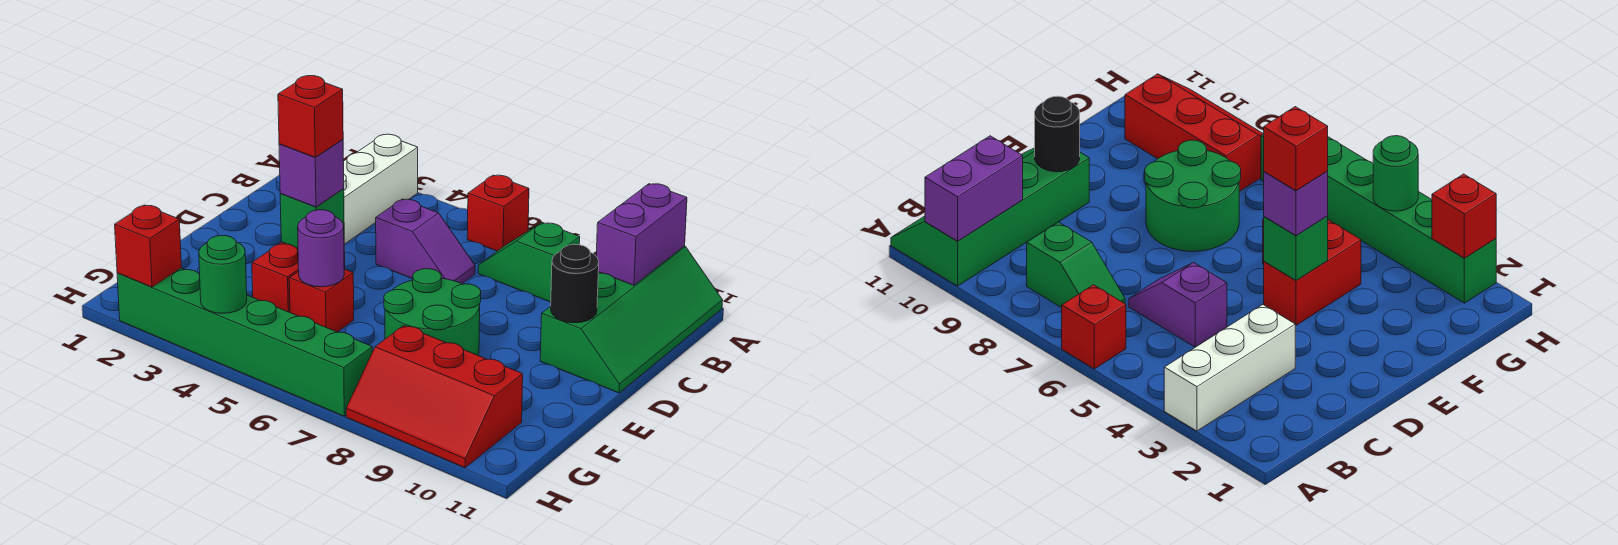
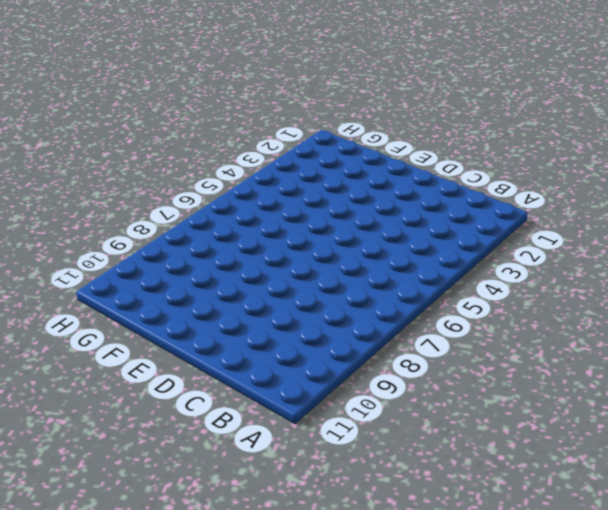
none -> white brick A3:C3 level 1
none -> red brick A6 level 1
none -> green slope A10:D11 level 1 top 10

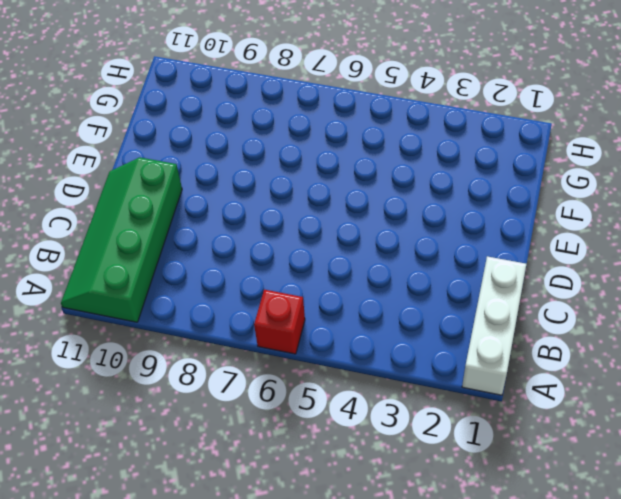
white brick A1:C1 level 1 -> white brick A3:C3 level 1
none -> green slope B7:B8 level 1 top 8
none -> purple slope C5:C6 level 1 top 5
none -> red brick E4:F4 level 1

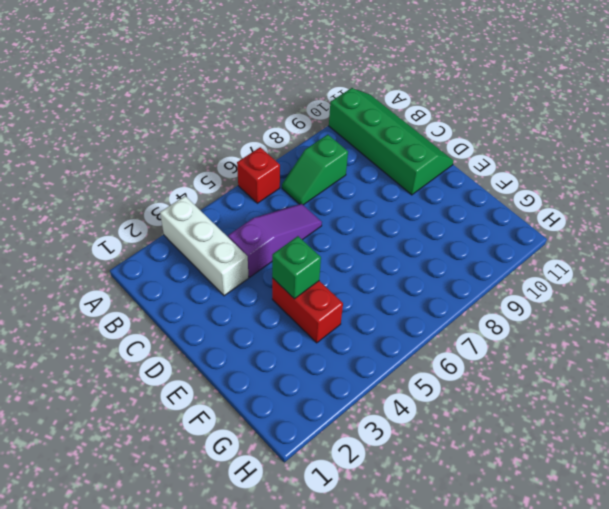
purple slope C4:C6 level 1 top 4 -> purple slope C5:C6 level 1 top 5
none -> green round brick E7:F8 level 1
none -> red brick F5 level 1
none -> red slope G8:H10 level 1 top G

